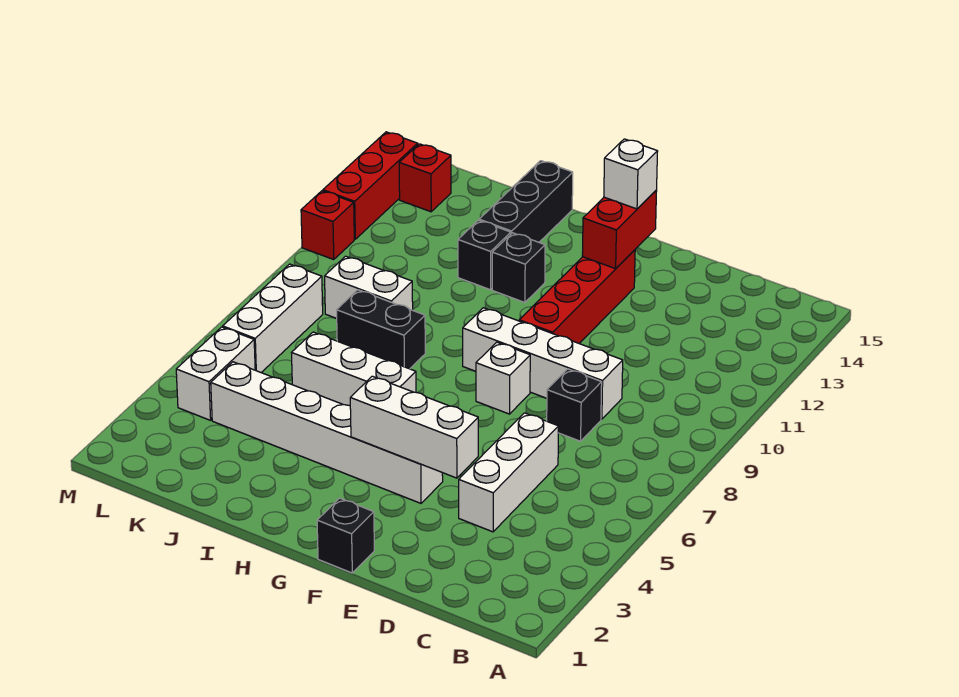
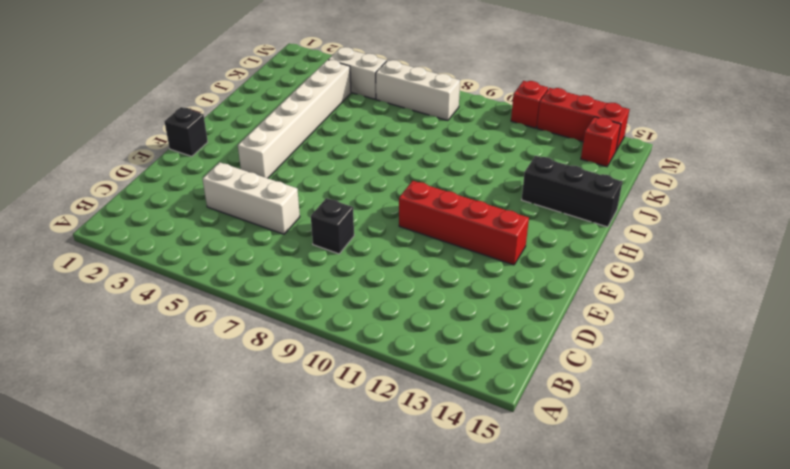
none -> white brick D9:G9 level 1
none -> white brick F8 level 1
none -> white brick H6:J6 level 1

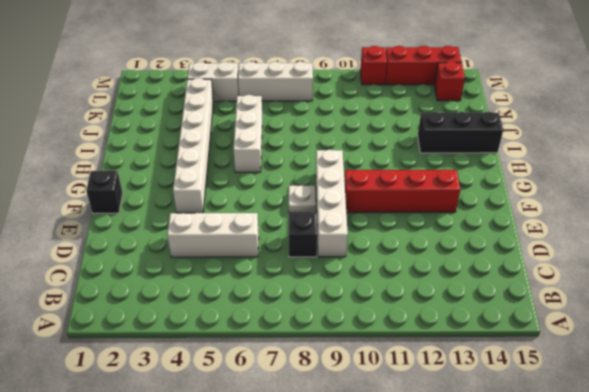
white plate F8 level 1 -> white brick F8 level 1
none -> black brick H12 level 1
none -> black brick I8:J8 level 1
none -> black brick I12 level 1

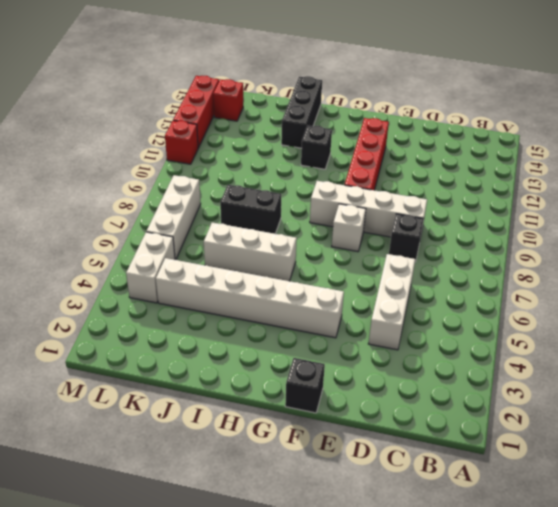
none -> black brick I12 level 1
none -> white brick J9:K9 level 1
none -> white brick E4:G4 level 2

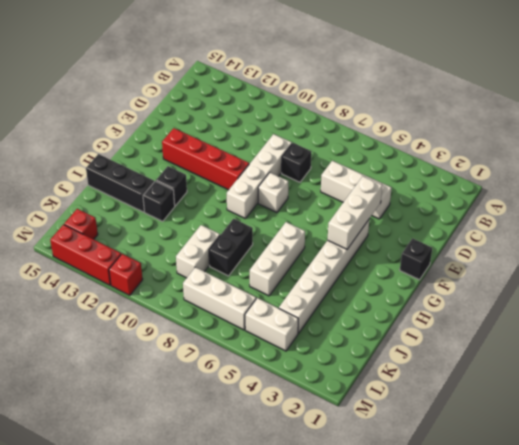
none -> red brick F13:F14 level 2
none -> white brick F14 level 3

